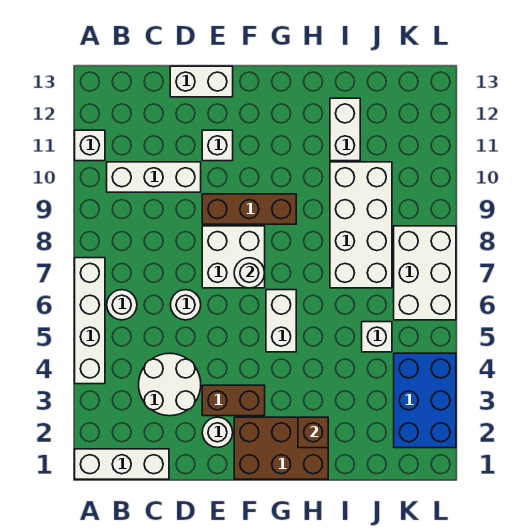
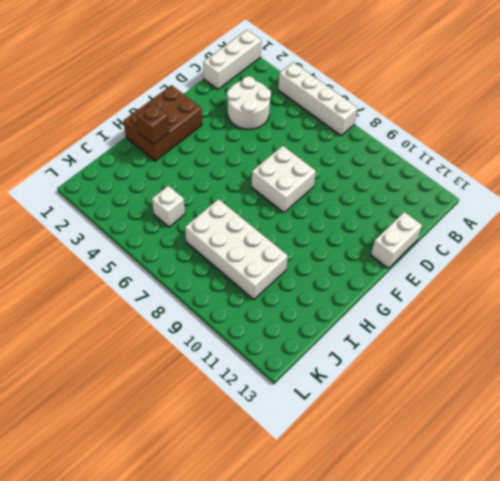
none -> white brick A11 level 1
none -> white round brick B6 level 1
none -> white brick B10:D10 level 1

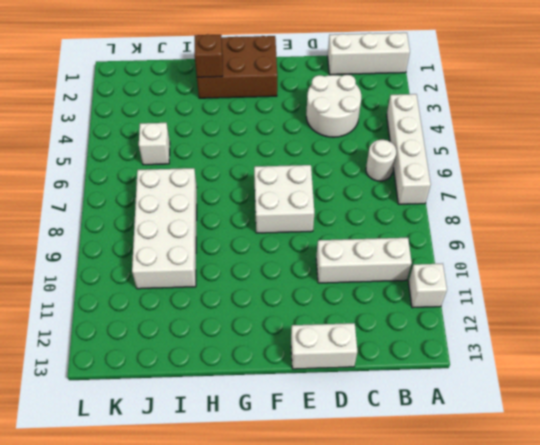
none -> white round brick D6 level 1
none -> white round brick E2 level 1
none -> brown brick E3:F3 level 1

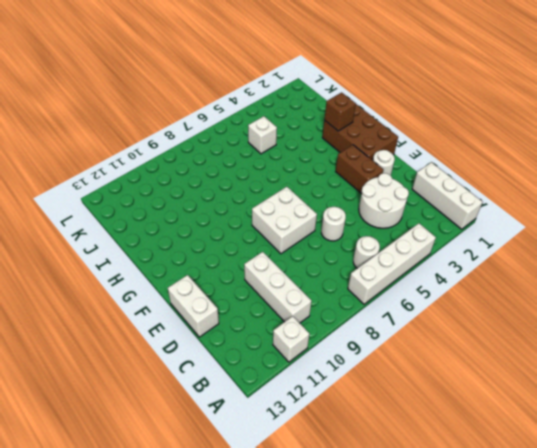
none -> brown brick E9:G9 level 1
none -> white brick E11 level 1
none -> white brick G5:G6 level 1

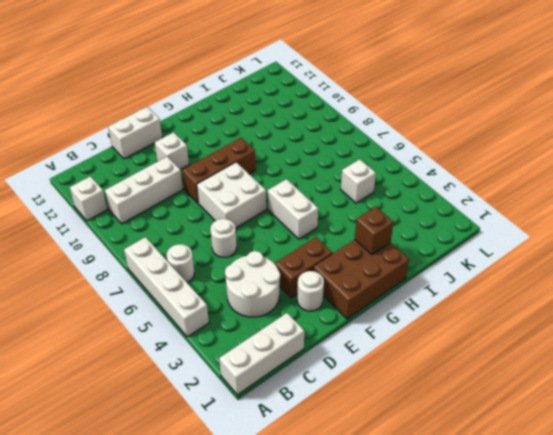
none -> white brick I7:J10 level 1
none -> white brick I11:I12 level 1
none -> blue brick K2:L4 level 1

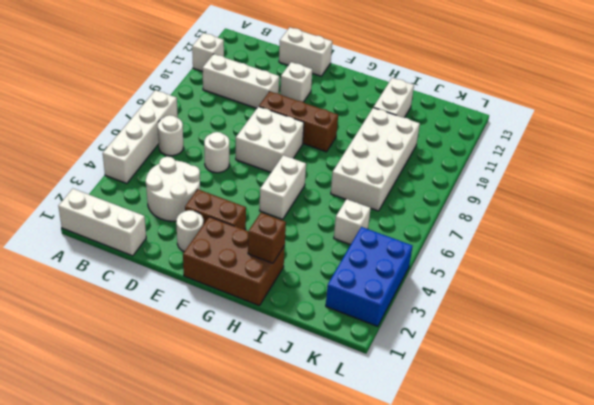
none -> white brick K6:L8 level 1
none -> white round brick F7 level 2

